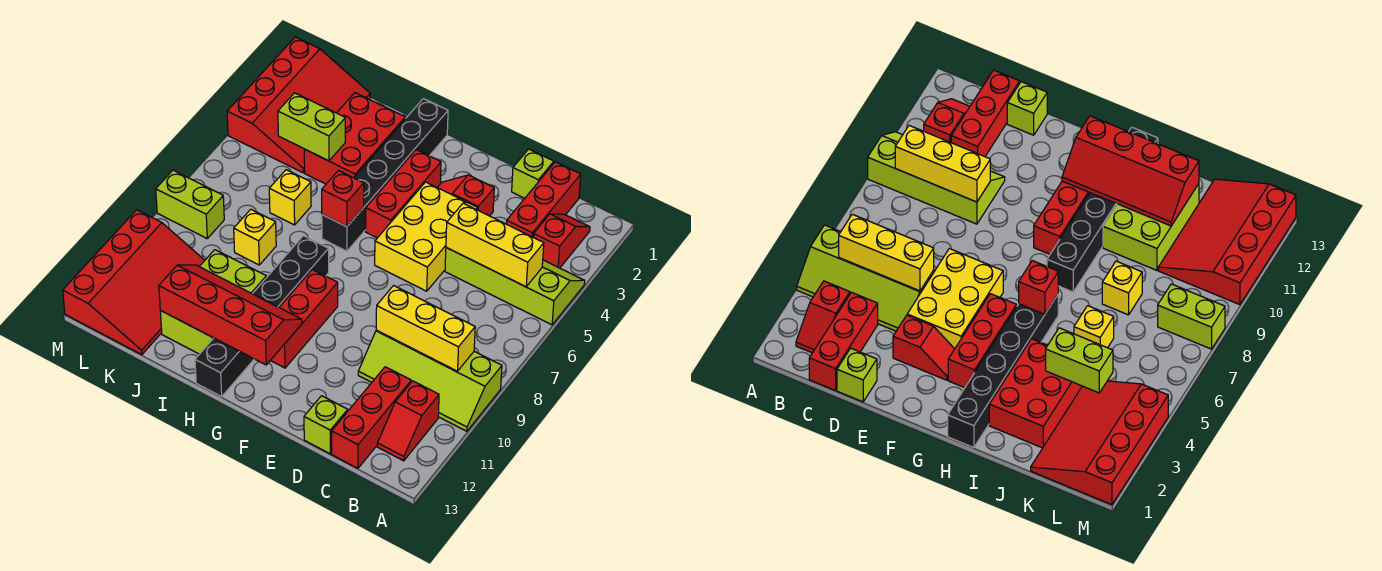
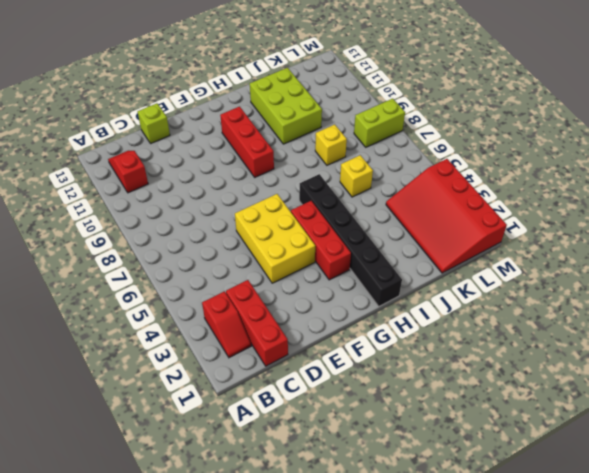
none -> lime slope A4:D5 level 1 top 5
none -> lime slope A9:D10 level 1 top 9
none -> red brick C11:C13 level 1

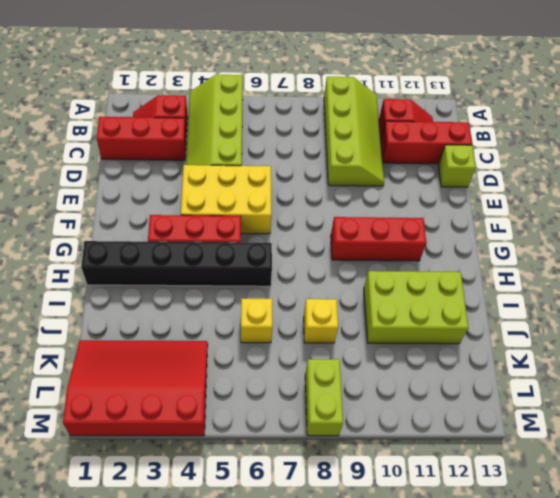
none -> lime brick D1 level 1
none -> red slope E3:F3 level 1 top E
none -> black brick H8:H13 level 1

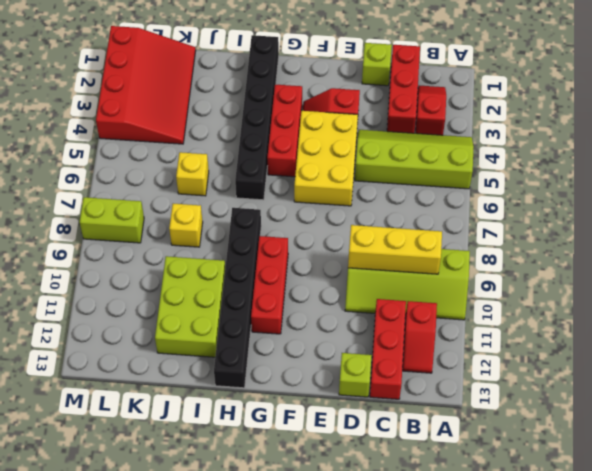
none -> red brick I2:J4 level 1
none -> red slope K10:M13 level 1 top M
none -> yellow brick B5:D5 level 2

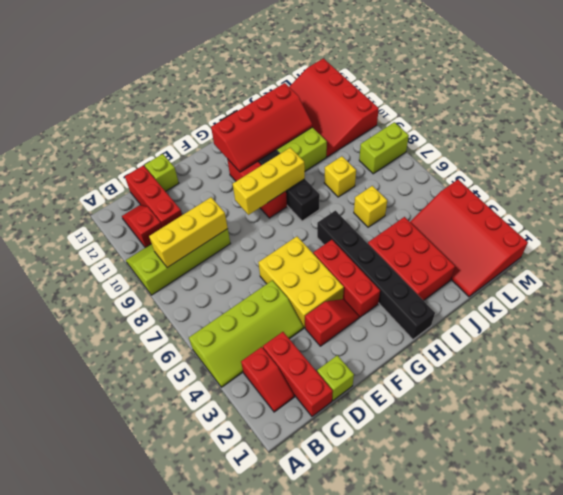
yellow brick F9:H9 level 2 -> yellow brick B5:D5 level 2
none -> red brick H6 level 2
none -> lime brick J4:K4 level 2

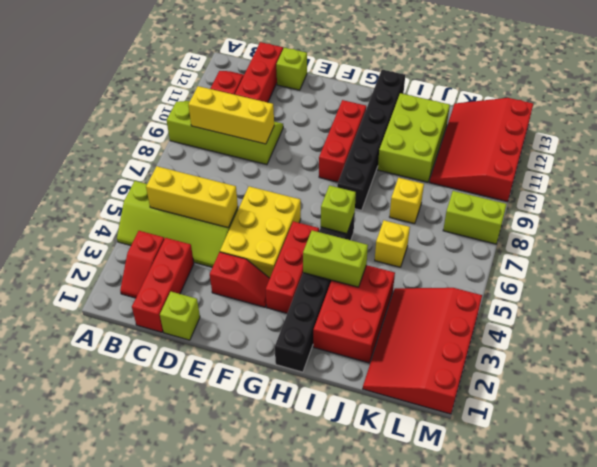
lime brick H4:I4 level 2 -> lime brick J4:K4 level 2
lime brick H6 level 2 -> red brick H6 level 2
none -> red slope G11:J12 level 2 top 12

